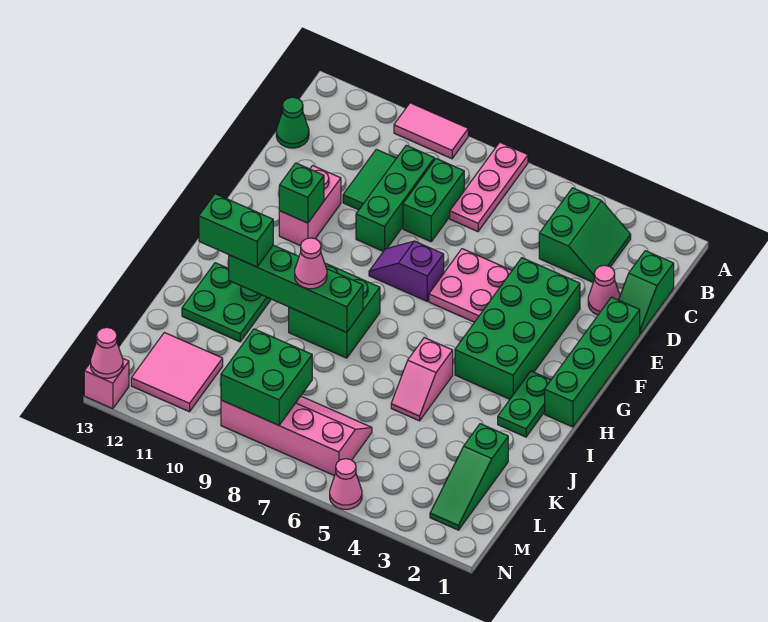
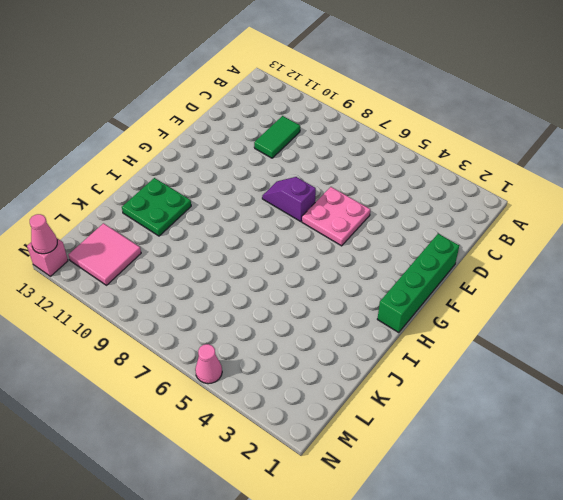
none -> pink plate A7:C7 level 1
none -> pink tile A9:A10 level 1
none -> green slope B3:C4 level 1 top 4

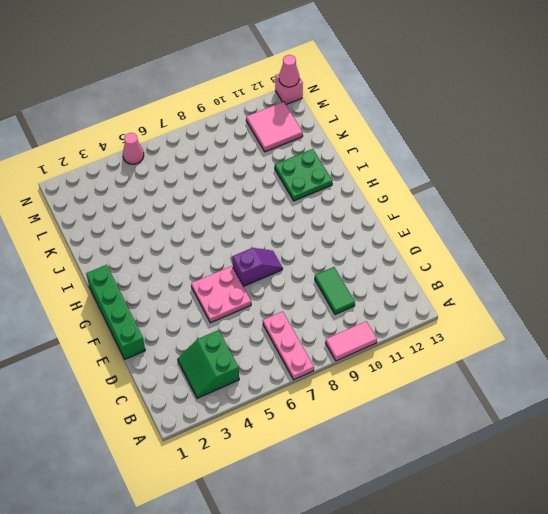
none -> green slope C1:D1 level 1 top C
none -> green brick C8:D8 level 1
none -> green brick C9:E9 level 1

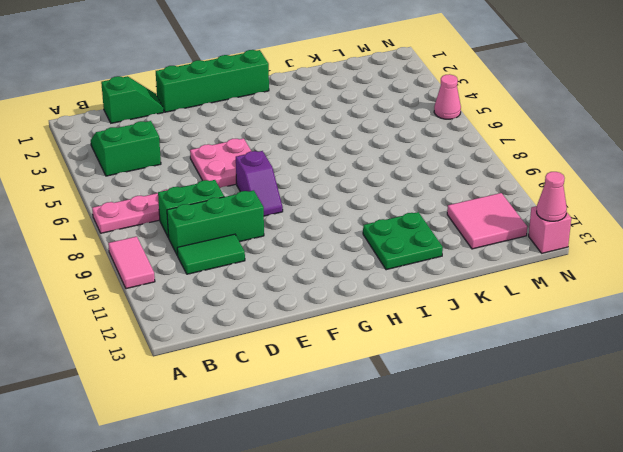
none -> green cone C13 level 1
none -> pink cone D2 level 1
none -> green brick E3:H4 level 1

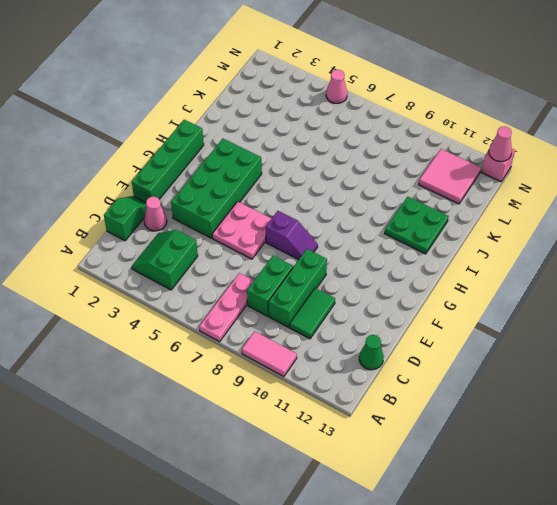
none -> pink brick E11:F11 level 1
none -> green plate H2:I2 level 1
none -> green brick H8:I9 level 1

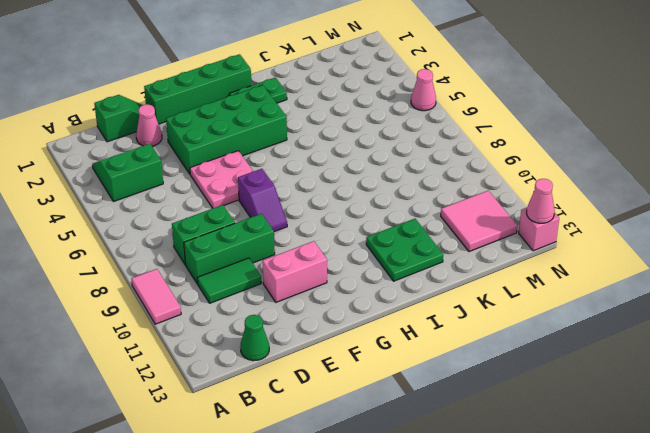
none -> pink plate A7:C7 level 1
none -> green brick H8:I9 level 1
none -> pink slope I5:J5 level 1 top I

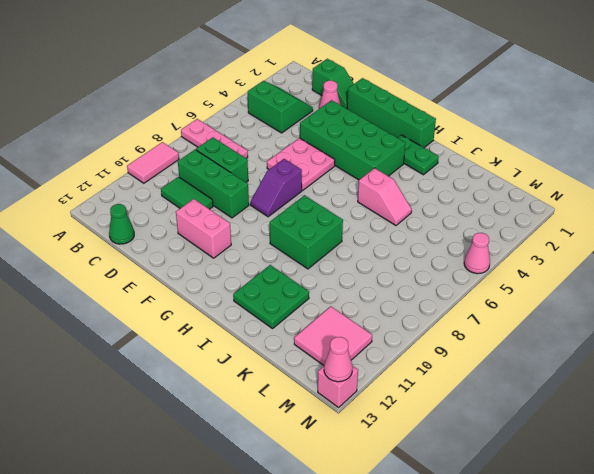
none -> green slope K2:M2 level 1 top K
none -> pink slope L6:M9 level 1 top M
none -> green brick F11 level 2

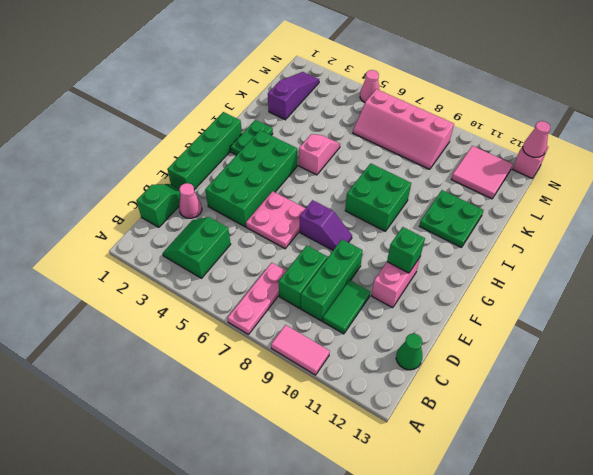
purple slope K2:M2 level 1 top K -> green slope K2:M2 level 1 top K
none -> green brick I8:I11 level 2
none -> green brick L8:M9 level 2
none -> pink cone I9 level 3

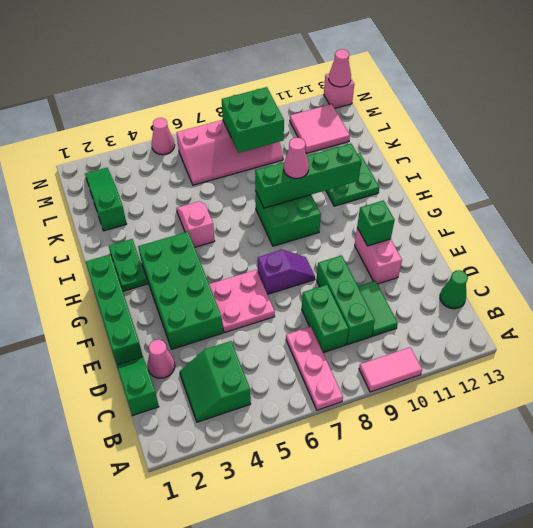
none -> green brick I11:I12 level 3

